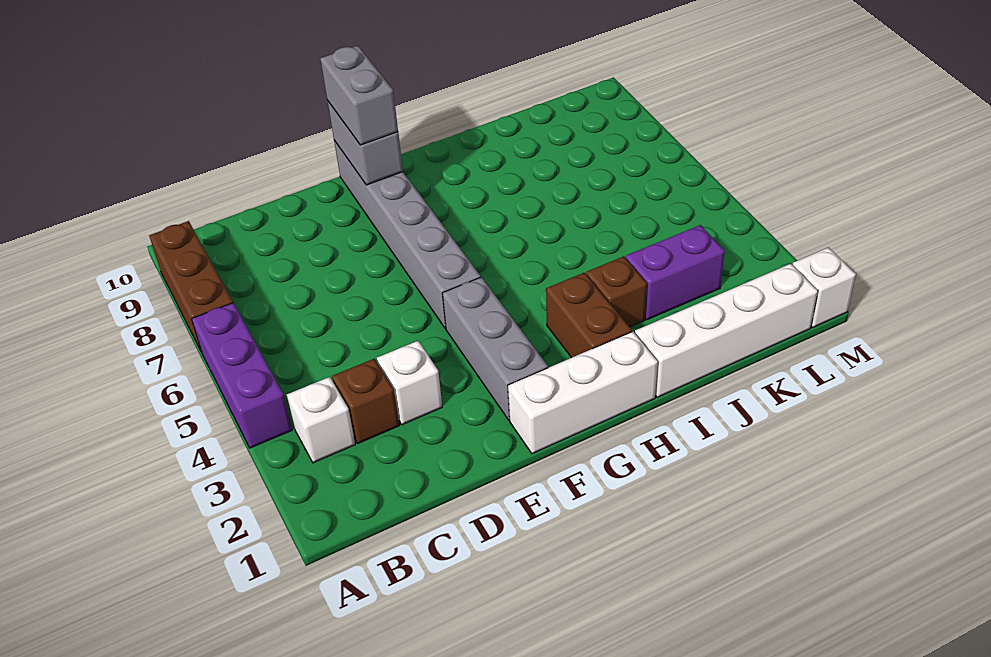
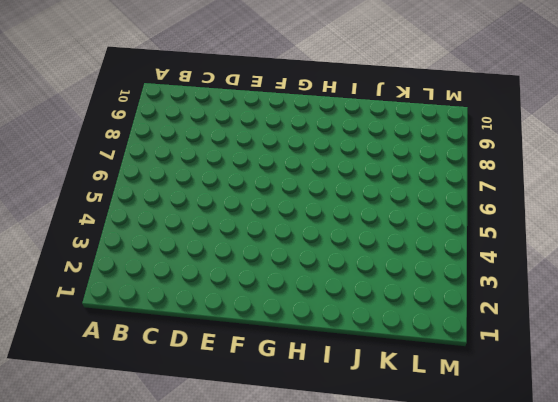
none -> purple brick A4:A6 level 1
none -> brown brick A7:A9 level 1
none -> white brick B3 level 1

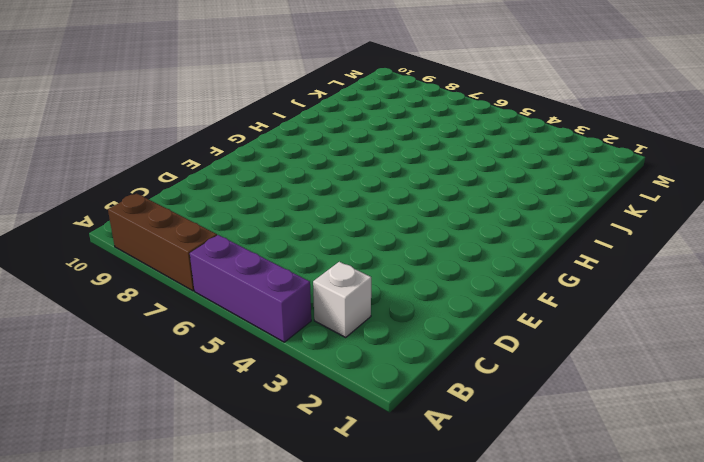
none -> brown brick C3 level 1
none -> white brick D3 level 1
none -> white brick F1:H1 level 1

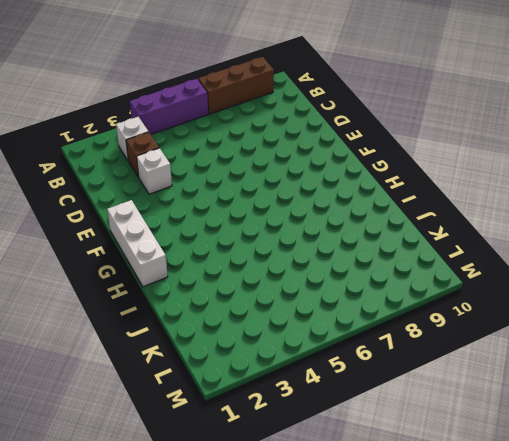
none -> grey brick F2:F4 level 1
none -> grey brick F5:F10 level 1
none -> brown brick H2:H3 level 1

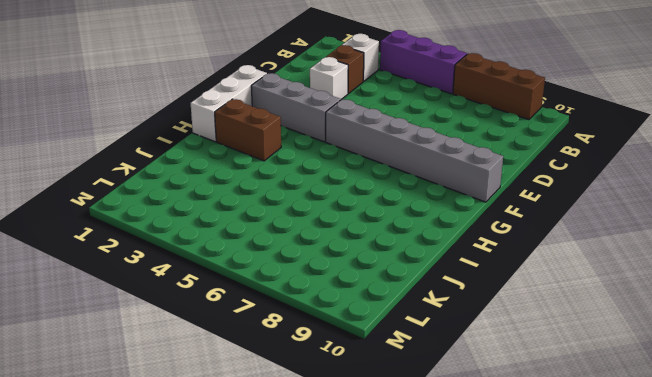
none -> white brick I1:L1 level 1
none -> brown brick I3 level 1
none -> purple brick J3:K3 level 1

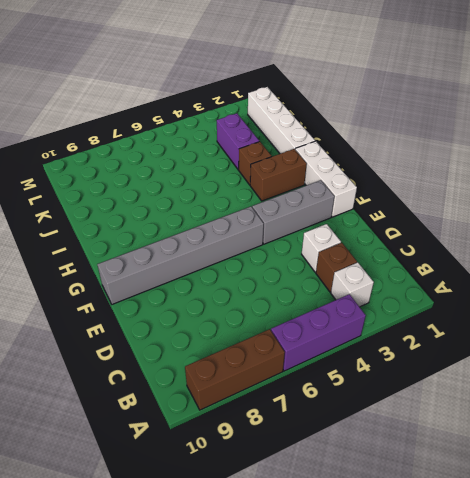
none -> white brick M1 level 1
none -> grey brick F9:F10 level 2
none -> grey brick F9:F10 level 3

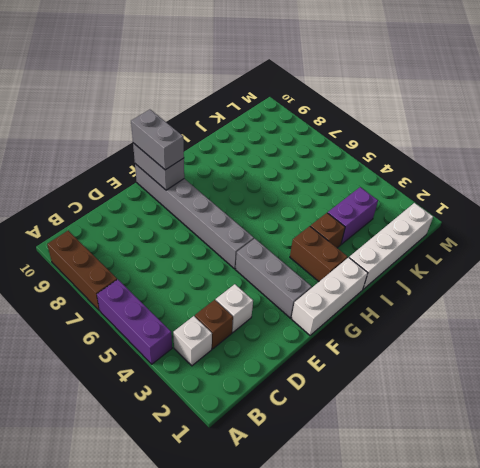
none -> white brick M1 level 1

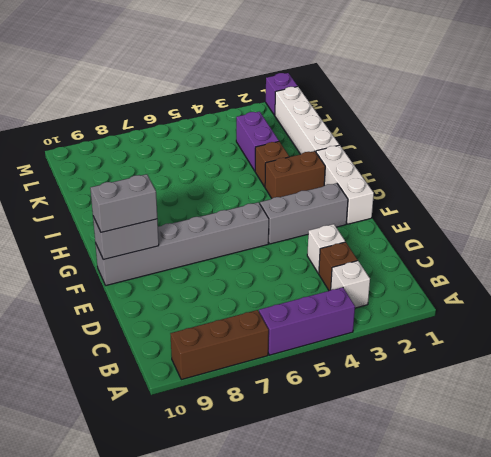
purple brick M1 level 1 -> white brick M1 level 1

